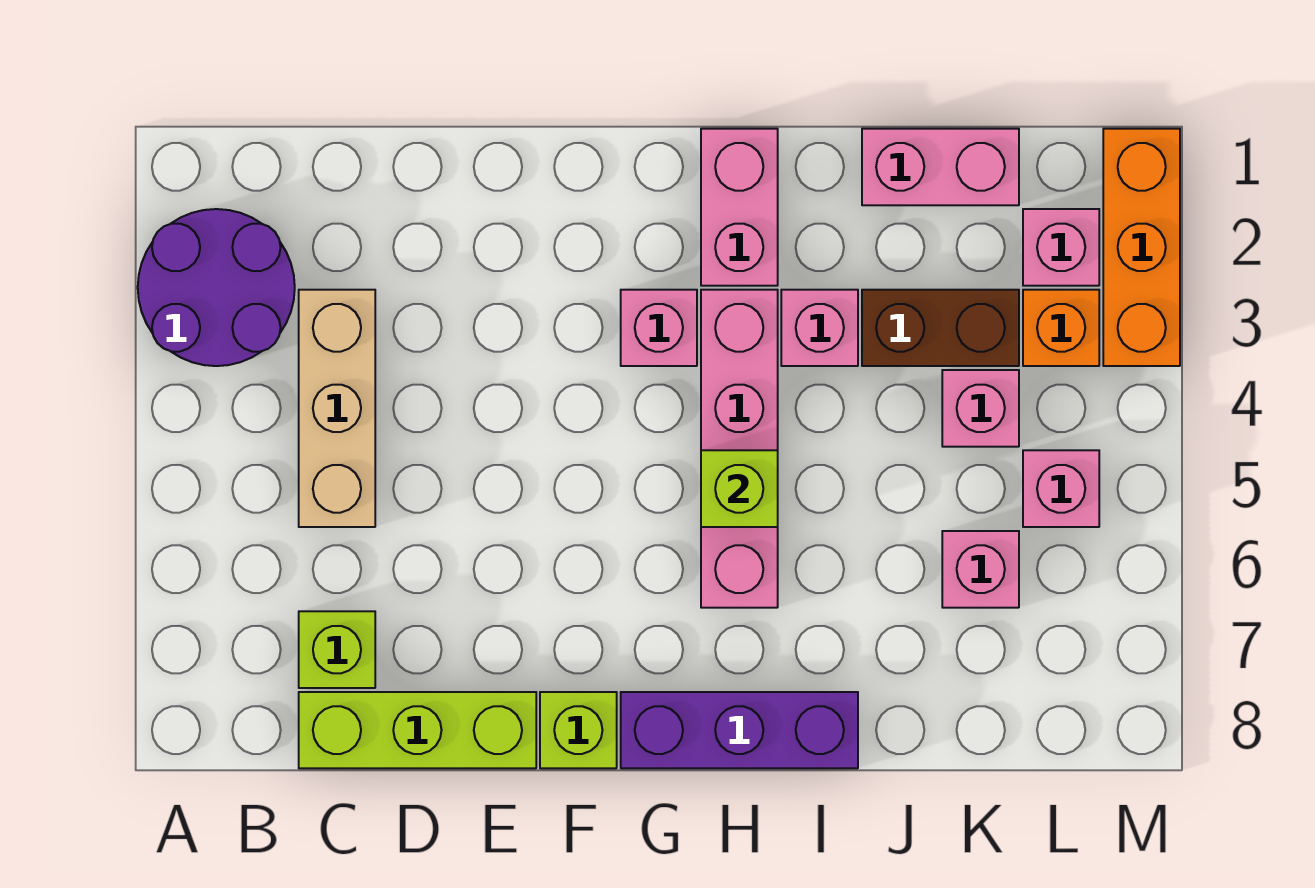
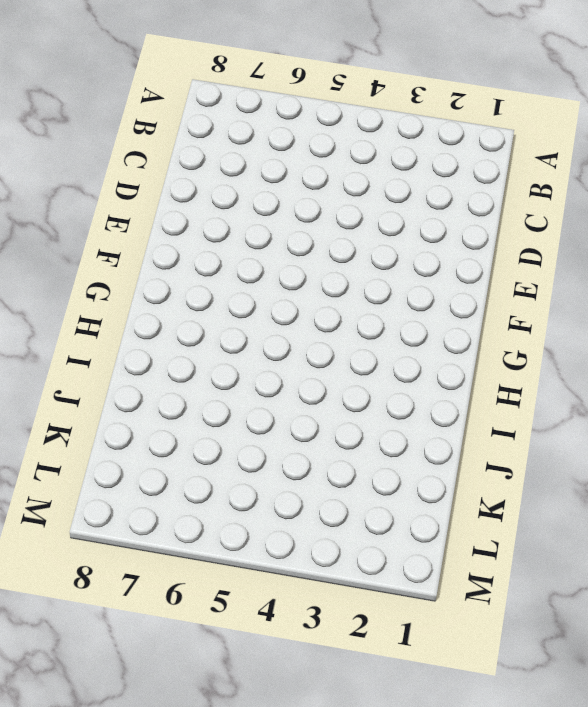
none -> purple round brick A2:B3 level 1
none -> tan brick C3:C5 level 1
none -> lime brick C7 level 1

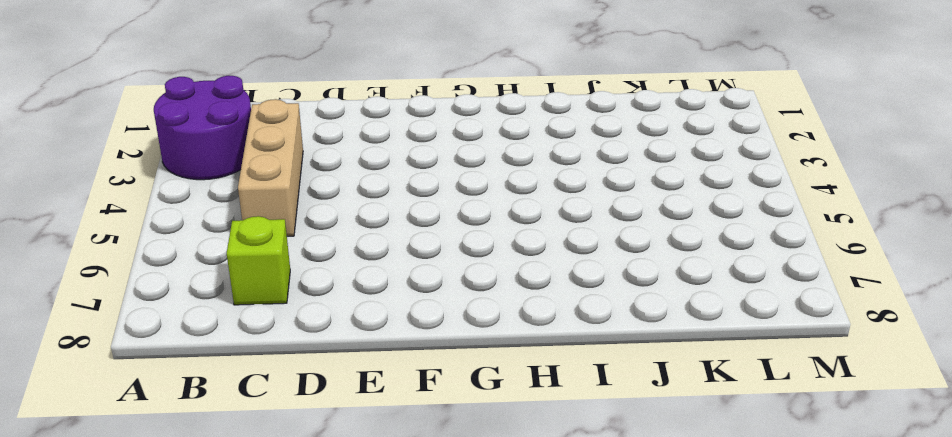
none -> lime brick C8:E8 level 1
none -> lime brick F8 level 1
none -> pink brick G3 level 1

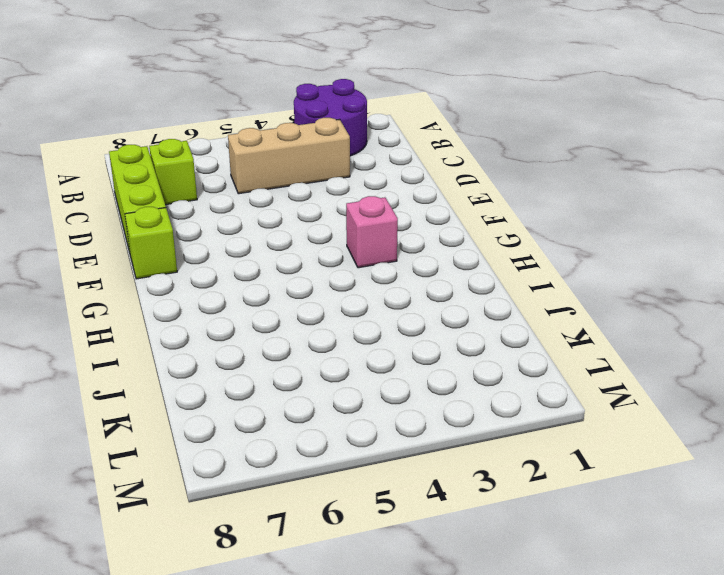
none -> purple brick G8:I8 level 1
none -> pink brick H1:H2 level 1
none -> pink brick H3:H6 level 1

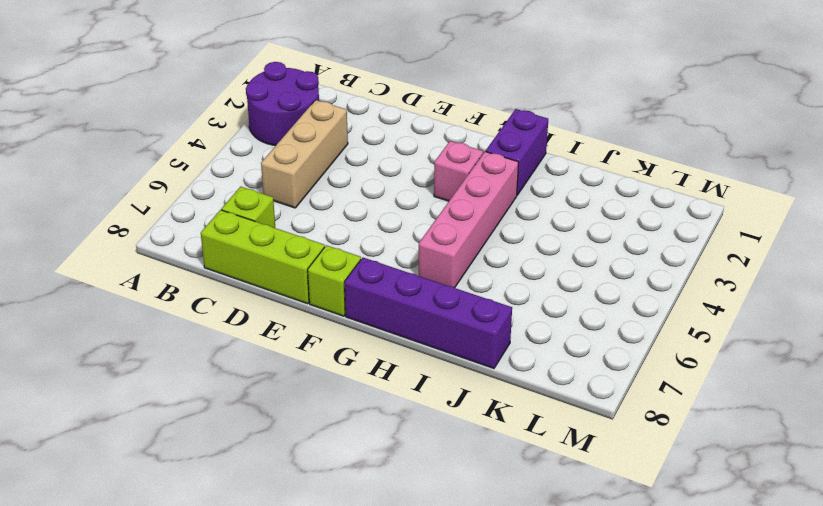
purple brick G8:J8 level 1 -> purple brick G8:I8 level 1
purple brick H1:H2 level 1 -> pink brick H1:H2 level 1
none -> pink brick I3 level 1
none -> pink brick J1:K1 level 1
none -> brown brick J3:K3 level 1

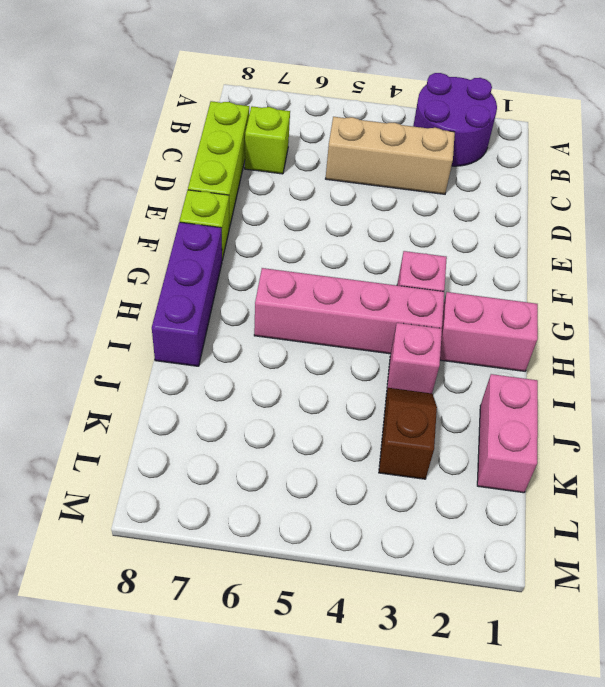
brown slope J3:K3 level 1 top K -> brown brick J3:K3 level 1
none -> pink brick K4 level 1
none -> pink brick K6 level 1
none -> pink brick L2 level 1

